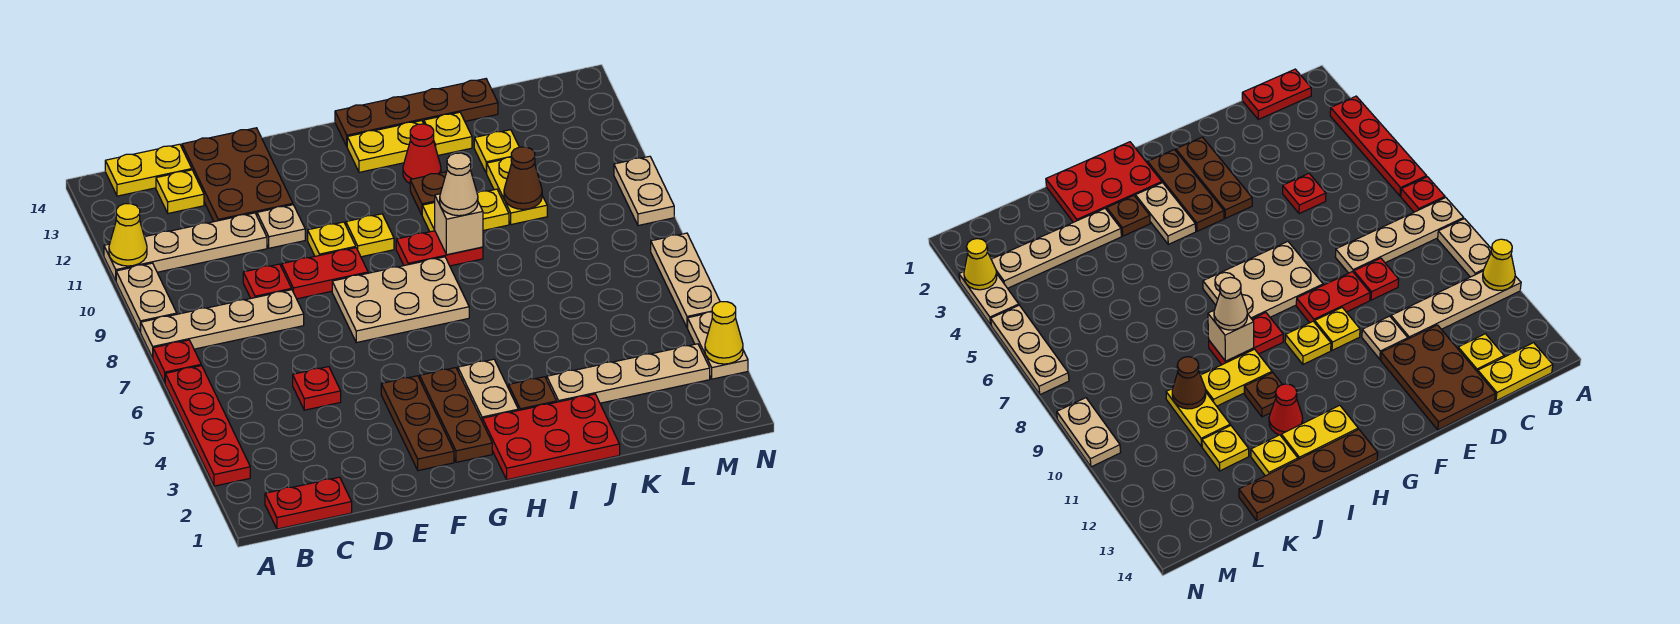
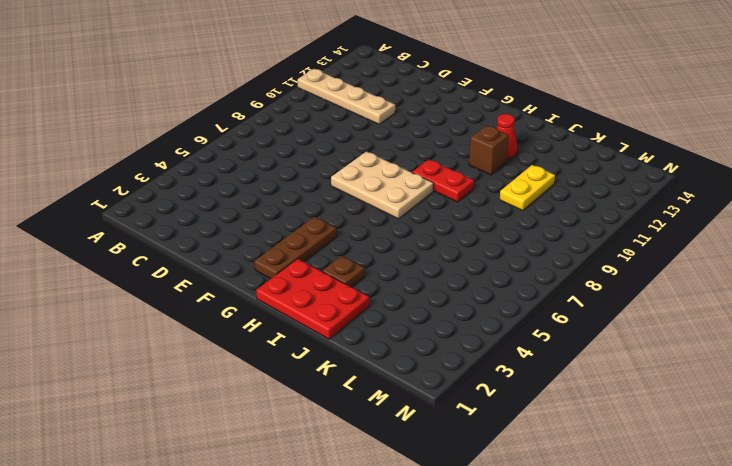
brown brick I11 level 1 -> brown plate I11 level 1
none -> red plate A3:A6 level 1
none -> red plate A7 level 1
none -> tan plate A8:D8 level 1
none -> tan plate A9:A10 level 1

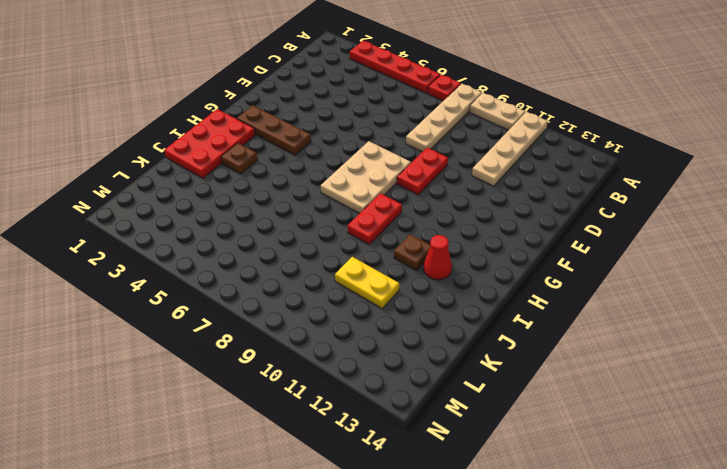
none -> red plate B1:C1 level 1
none -> yellow plate B14:C14 level 1
none -> yellow plate C13 level 1
none -> red plate D5 level 1

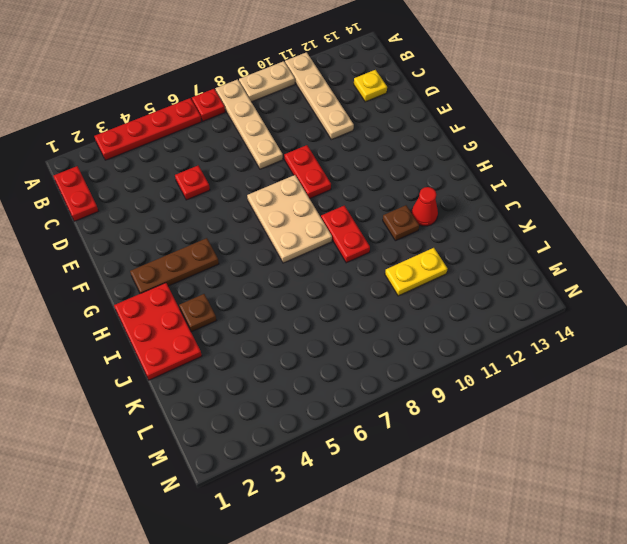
none -> yellow plate B14:C14 level 1
none -> red plate D9 level 1
none -> brown plate D12:E14 level 1
none -> tan plate E11 level 1

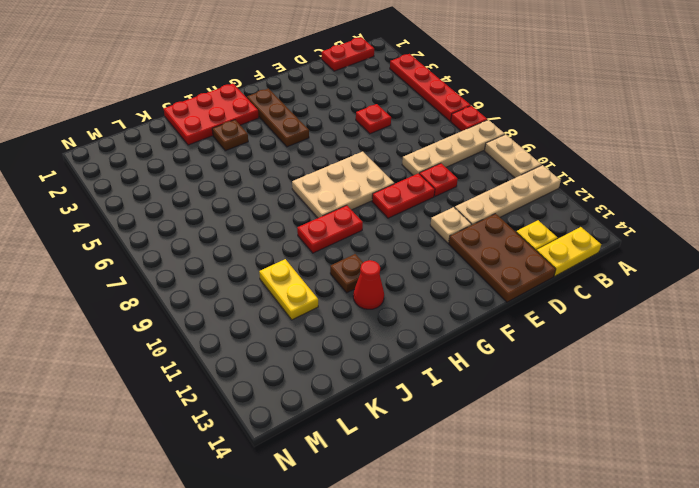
none -> brown plate F2:F4 level 1
none -> yellow plate F10 level 1
none -> yellow plate G10 level 1
none -> tan plate H3:H4 level 1

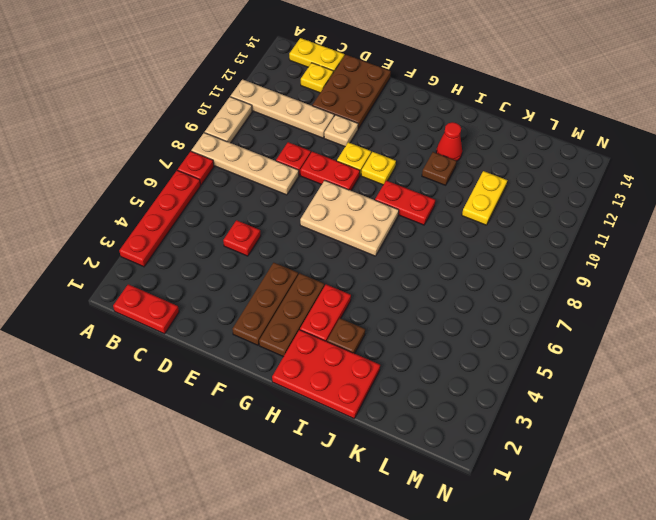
red plate H3:H4 level 1 -> tan plate H3:H4 level 1
none -> yellow plate H13:I13 level 1
none -> brown plate H14:K14 level 1
none -> yellow plate I10:J10 level 1
none -> tan plate J3:M3 level 1

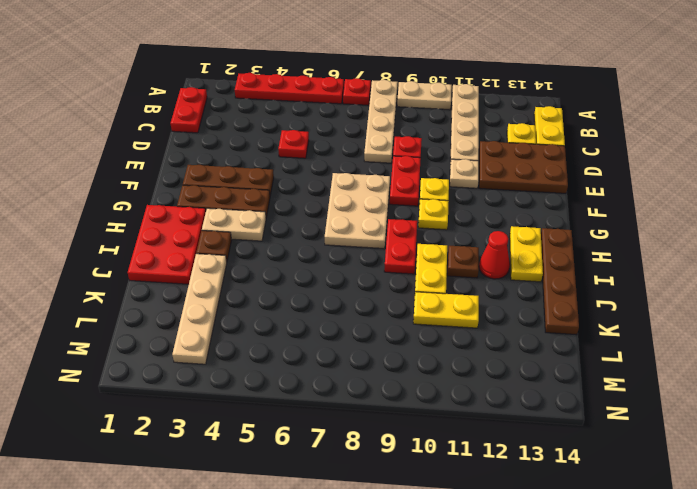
none -> yellow plate J13 level 1
none -> yellow plate K12 level 1
none -> tan plate N3:N4 level 1
none -> tan plate N5:N7 level 1

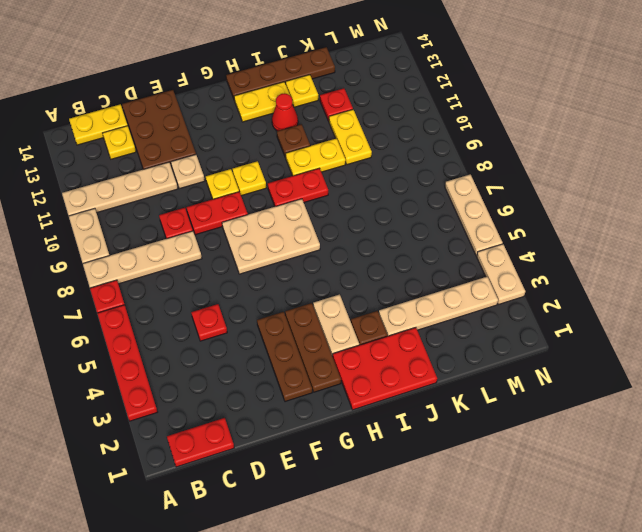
red plate K12 level 1 -> yellow plate K12 level 1
none -> tan plate N9:N10 level 1
none -> yellow cone A11 level 2
none -> tan brick I9 level 2
none -> brown cone K10 level 2

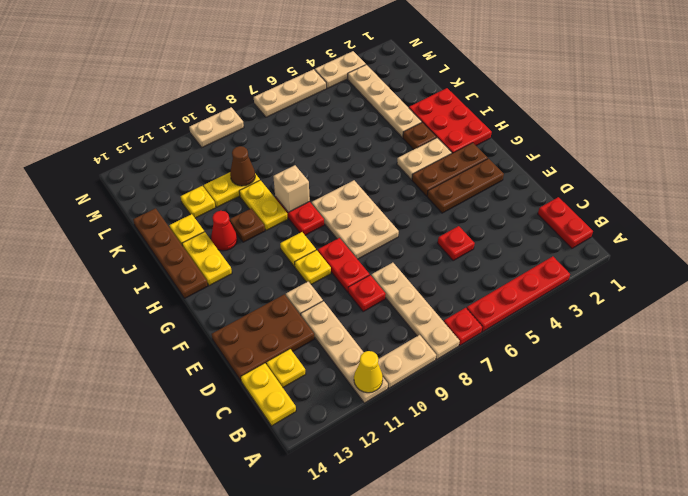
none -> yellow cone N3 level 2
none -> tan cone I9 level 3

